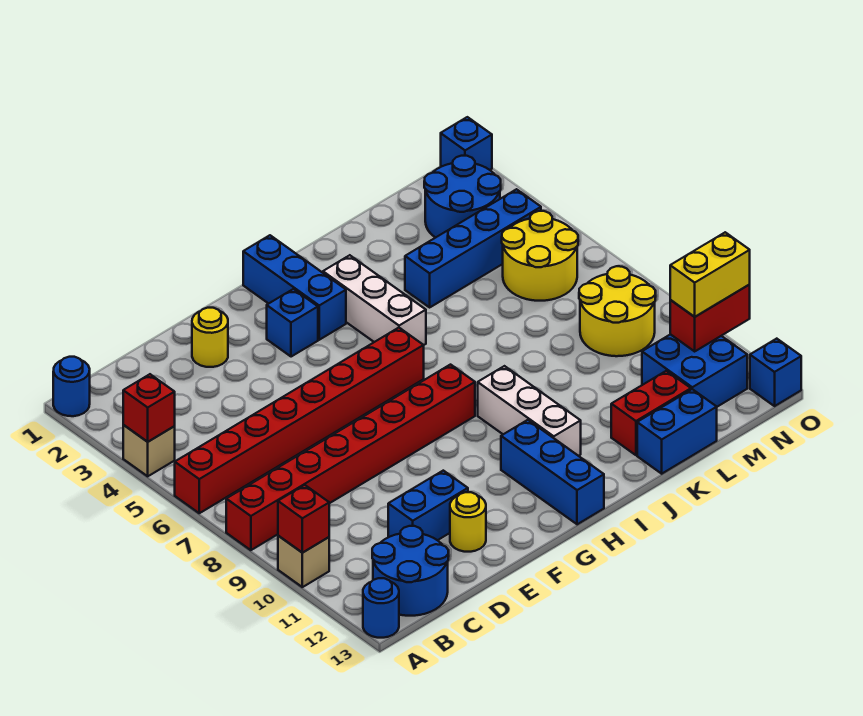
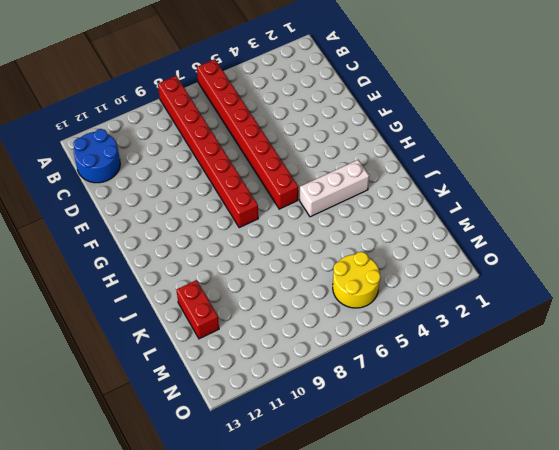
none -> blue round brick A1 level 1
none -> tan brick A4 level 1
none -> tan brick A10 level 1

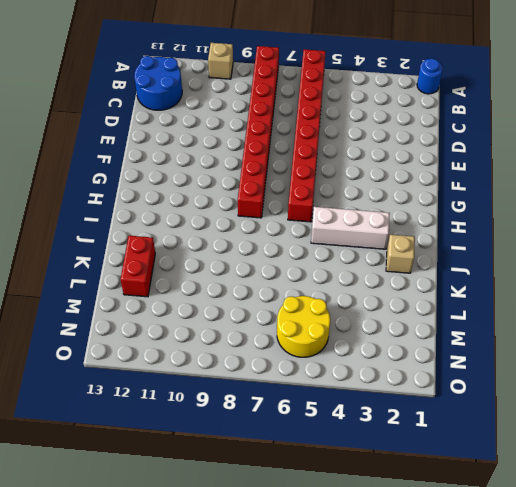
tan brick J2 level 1 -> tan brick A4 level 1
none -> blue round brick A13 level 1
none -> blue brick D11:E11 level 1
none -> yellow round brick E2 level 1

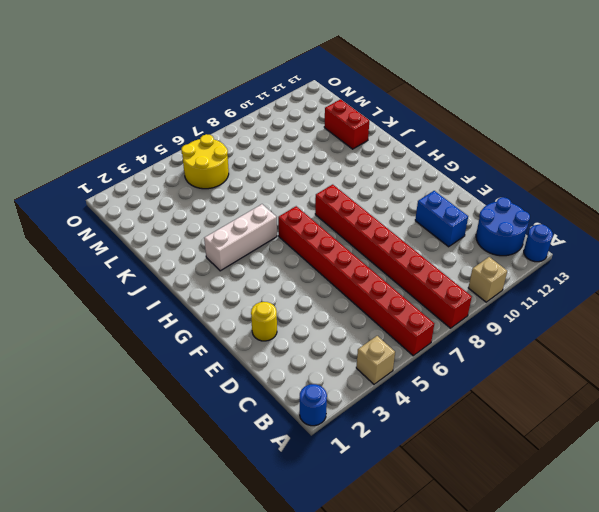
none -> yellow round brick E12 level 1
none -> blue brick G3 level 1
none -> blue brick H1:H3 level 1

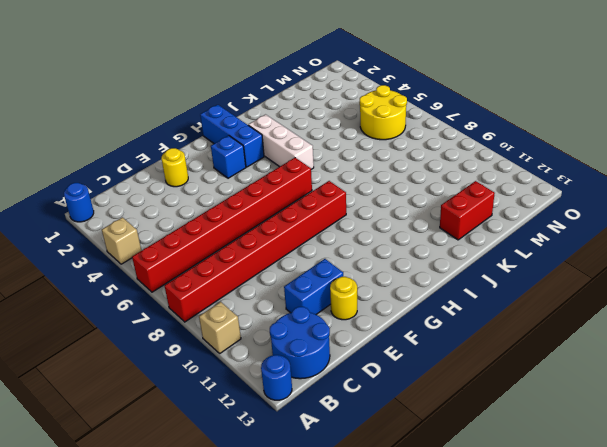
none -> blue brick H11:H13 level 1
none -> white brick I9:I11 level 1
none -> blue brick K4:N4 level 1

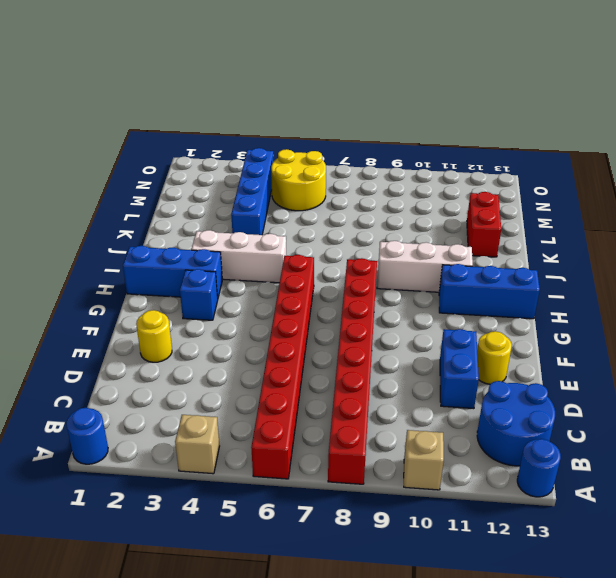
none -> blue brick K13:L13 level 1
none -> blue round brick M2:N3 level 1
none -> yellow round brick M8:N9 level 1

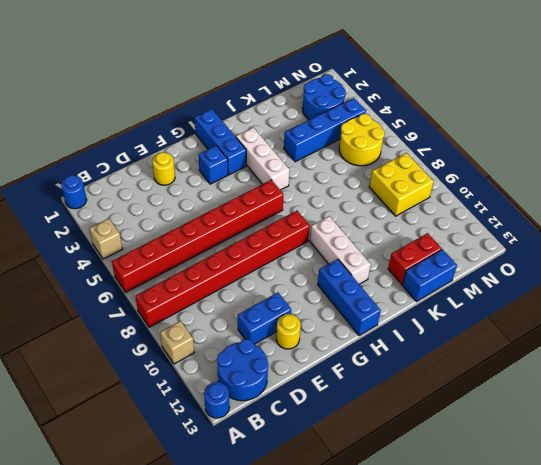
yellow brick M8:N9 level 1 -> yellow round brick M8:N9 level 1
none -> blue brick M11:N12 level 1
none -> blue brick O1 level 1
none -> blue brick O13 level 1

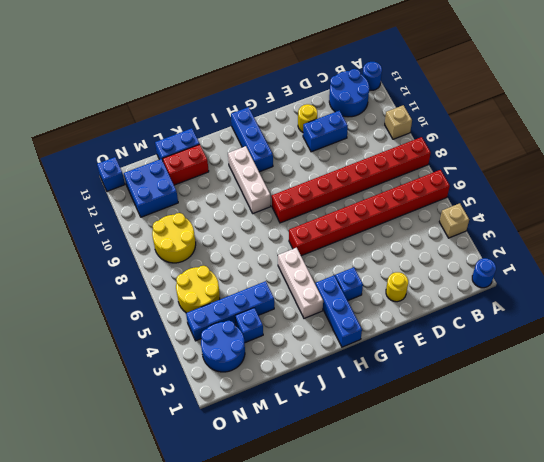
blue brick L3 level 1 -> blue brick O1 level 1
none -> red brick A4 level 2
none -> red brick A10 level 2
none -> red brick N11:O11 level 2

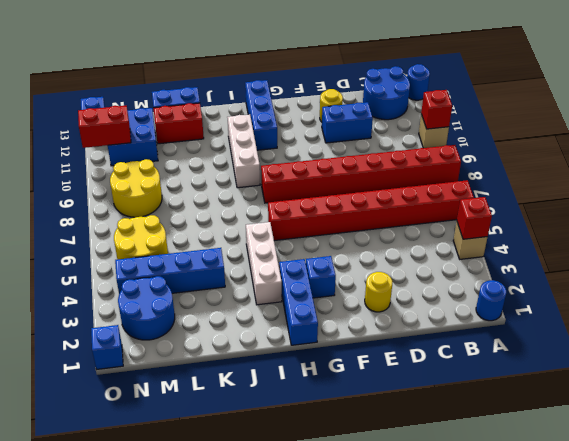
none -> yellow brick N11:O11 level 3

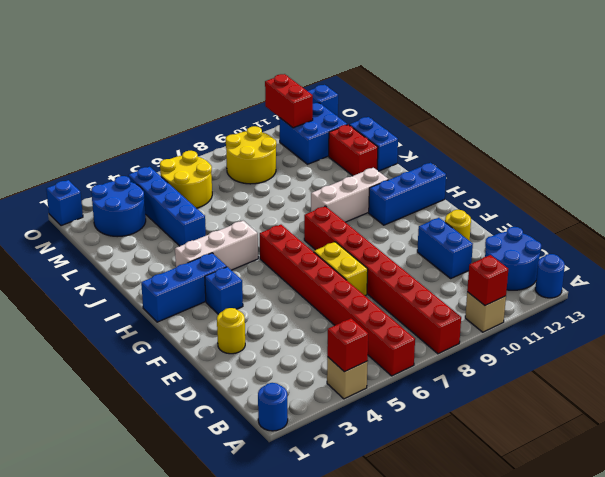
yellow brick E7:F7 level 1 -> yellow brick N11:O11 level 3

